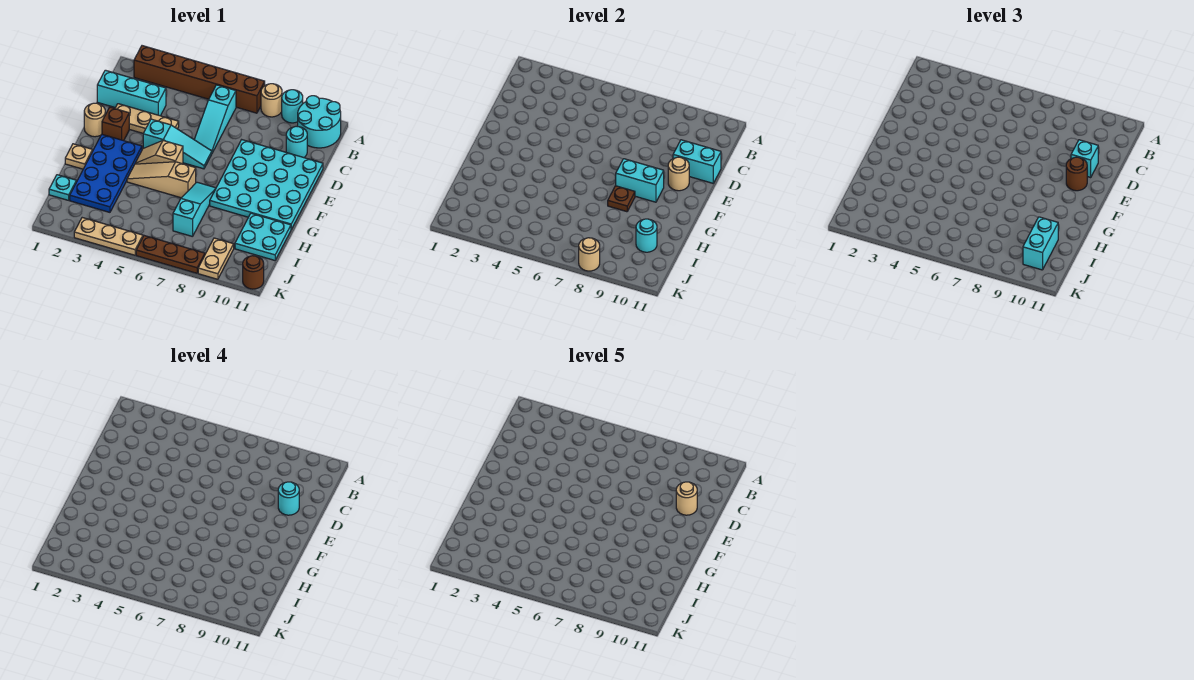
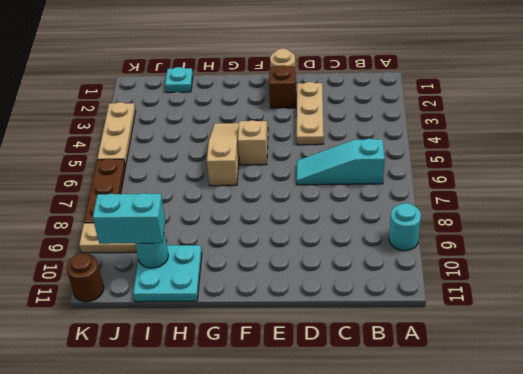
none -> brown brick A2:A7 level 1
none -> tan round brick A8 level 1
none -> cyan round brick A10:B11 level 1
none -> cyan brick C1:C3 level 1

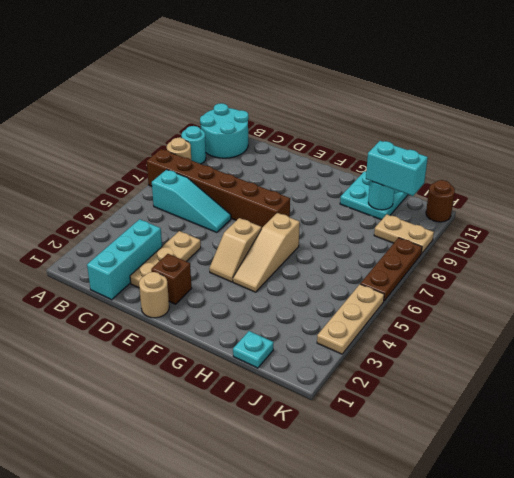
brown brick A7:F7 level 1 -> brown brick A2:A7 level 1
none -> cyan round brick C10 level 1
none -> cyan plate D8:G11 level 1
none -> cyan slope E4:E6 level 1 top 4
none -> blue plate F2:I3 level 1

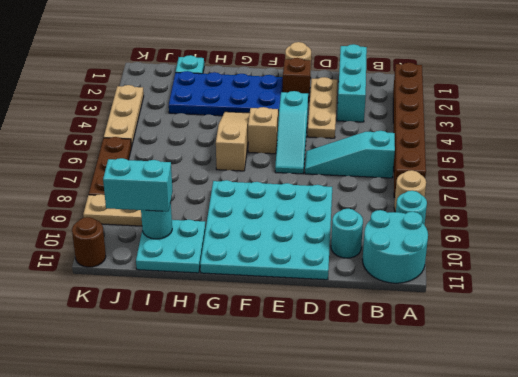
none -> tan plate G1 level 1
none -> cyan slope G7:I7 level 1 top I
none -> cyan brick D10:D11 level 2
none -> tan round brick E10 level 2

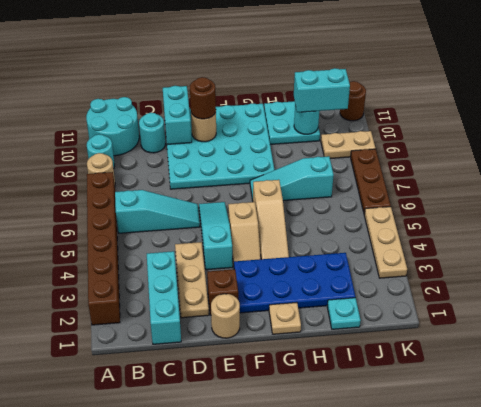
none -> cyan brick F8:F9 level 2
none -> brown plate G8 level 2
none -> tan round brick K8 level 2
none -> cyan brick D10 level 3

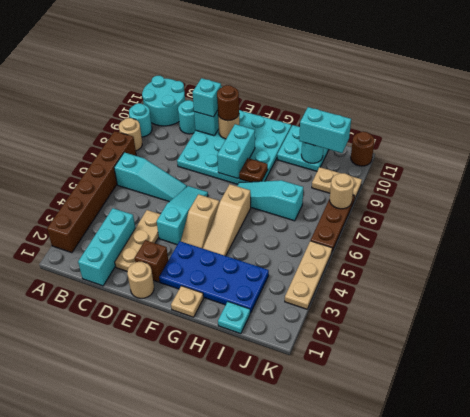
none -> cyan round brick D10 level 4
none -> tan round brick D10 level 5

